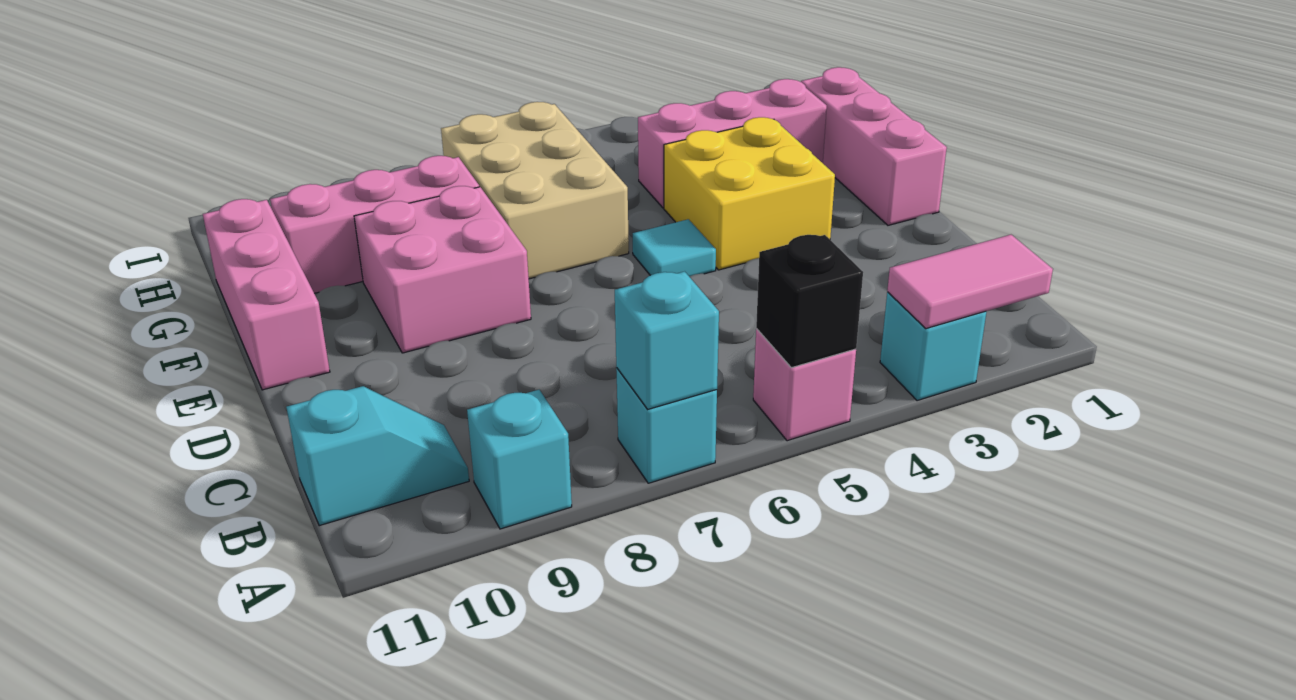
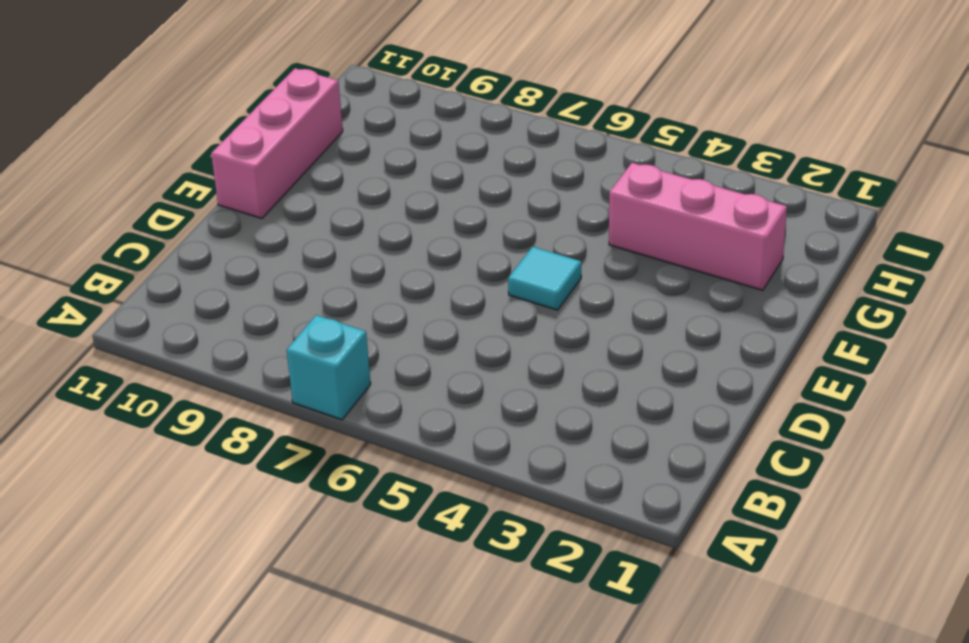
none -> cyan brick A3 level 1
none -> pink brick A5 level 1
none -> cyan brick A9 level 1

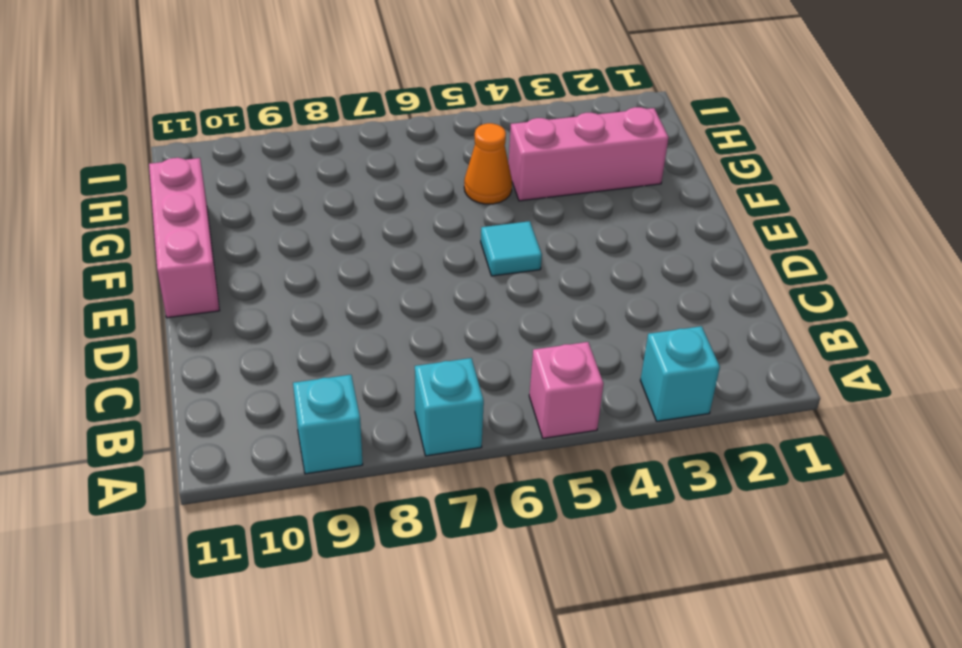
orange cone G5 level 1 -> none
none -> cyan slope B10:B11 level 1 top 11
none -> pink brick E1:G1 level 1
none -> yellow brick E3:F4 level 1

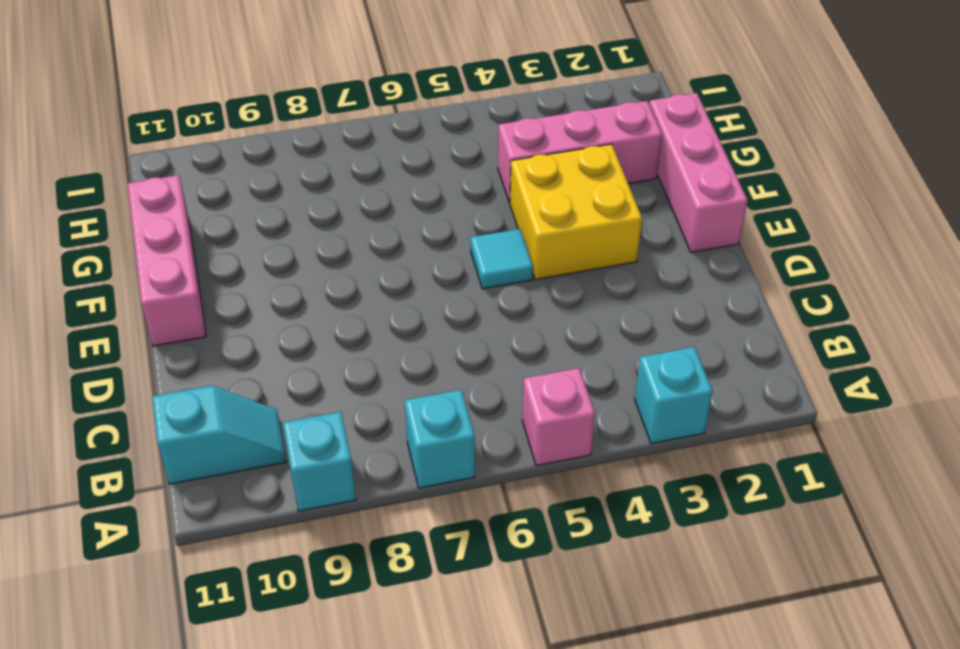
none -> pink brick E8:F9 level 1
none -> tan brick F6:H7 level 1
none -> pink brick G8:G10 level 1

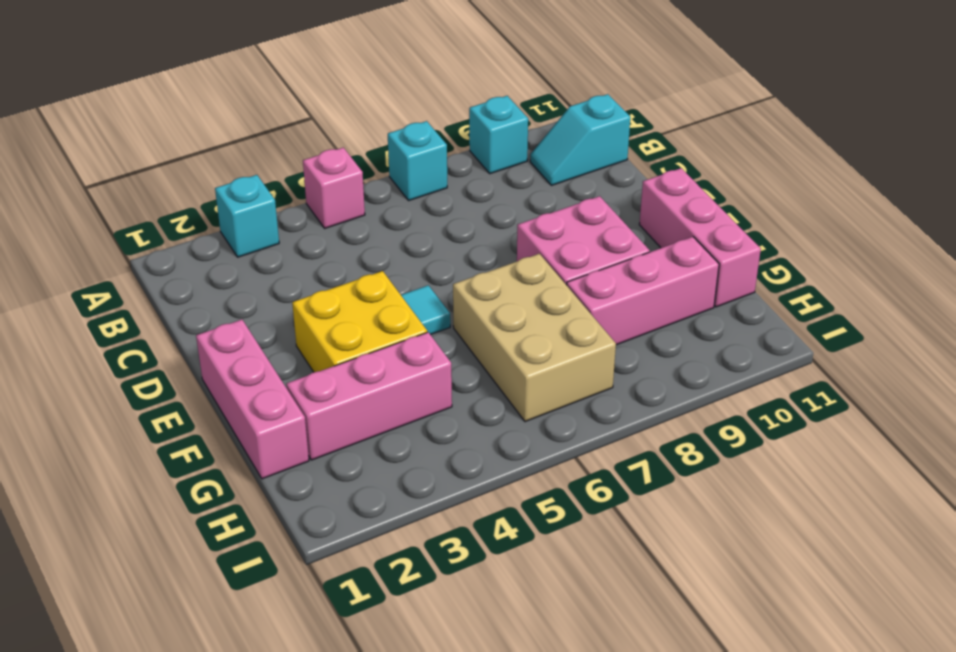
none -> pink tile A2:A3 level 2
none -> black brick A5 level 2
none -> cyan brick A7 level 2

